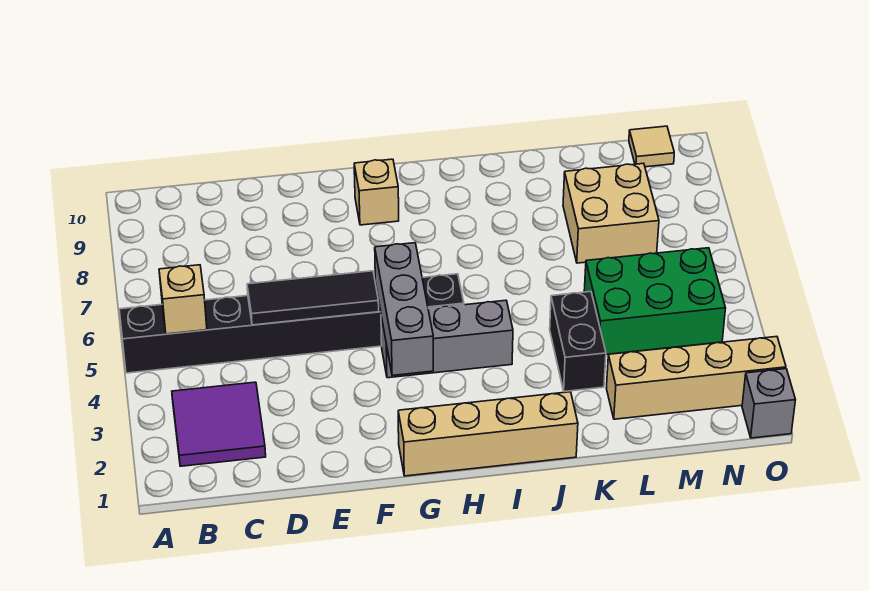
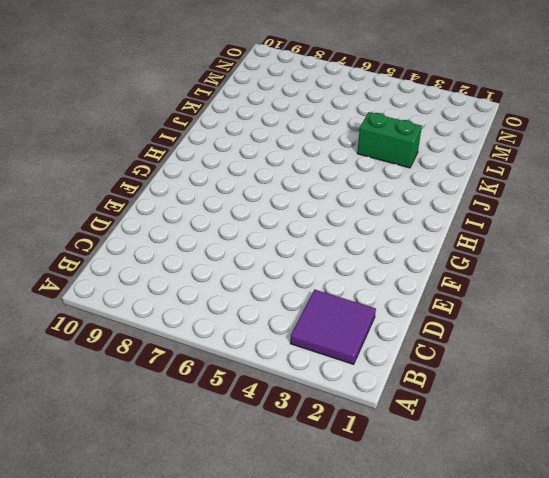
green brick K3:K4 level 1 -> black brick K3:K4 level 1
none -> black brick A5:H5 level 1
none -> tan brick G1:J1 level 1
none -> grey brick G4:I4 level 1

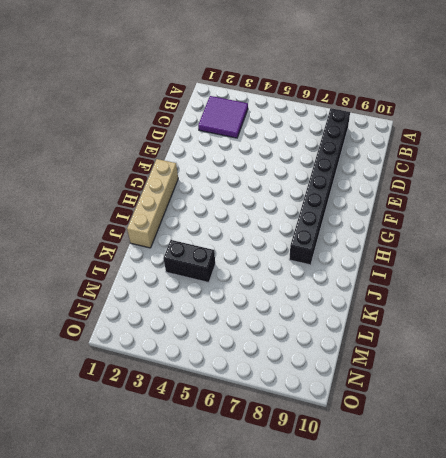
black brick B8:I8 level 1 -> black brick A5:H5 level 1
none -> grey brick G4:I4 level 1
none -> tan brick G9 level 1
none -> tan brick L2:O2 level 1

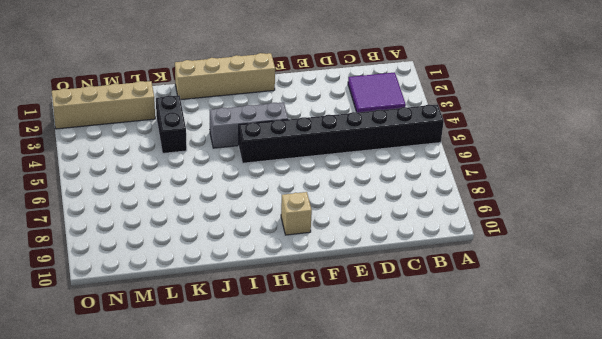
none -> green brick L4:N5 level 1
none -> tan brick L7:M8 level 1
none -> tan tile N10 level 1

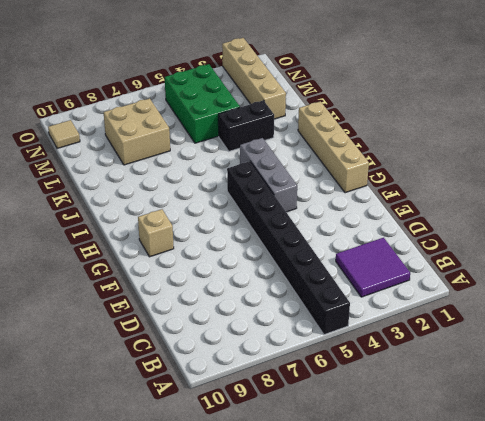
none -> grey brick O1 level 1
none -> tan brick B5 level 2
none -> black tile D5:F5 level 2

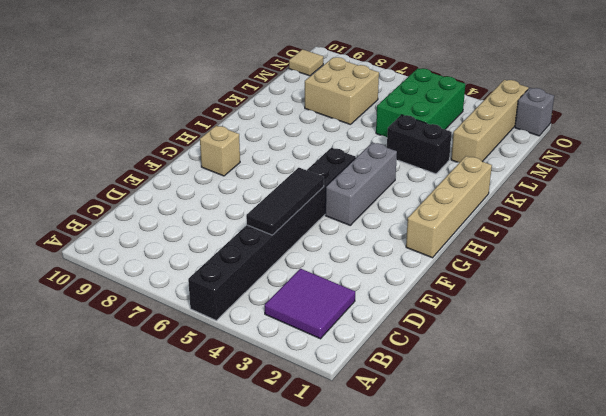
none -> tan brick B5 level 2
none -> grey brick G3:G5 level 2

